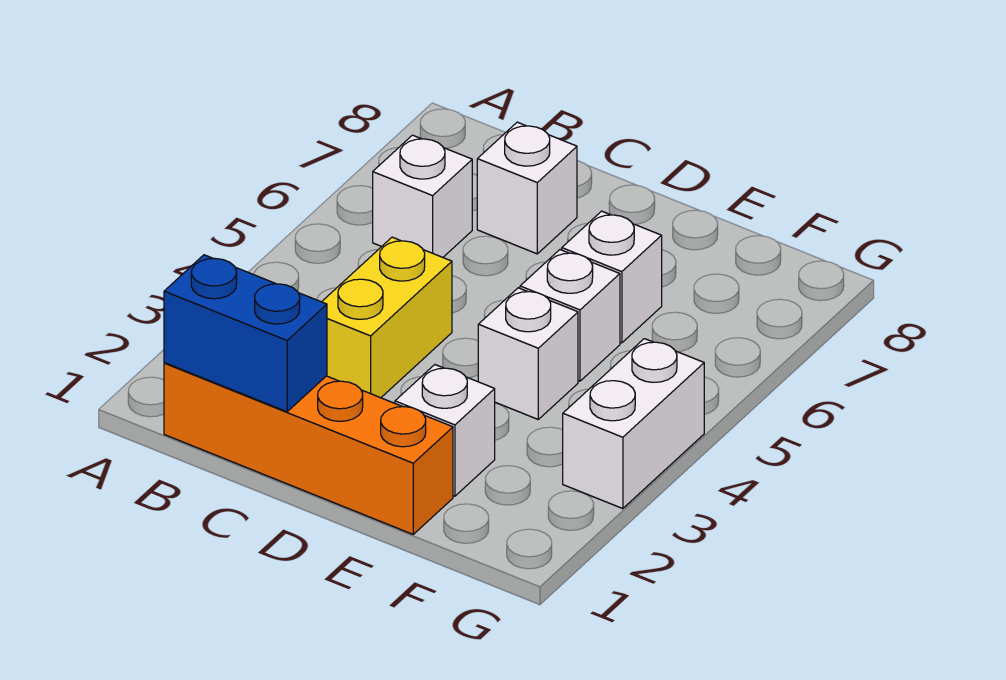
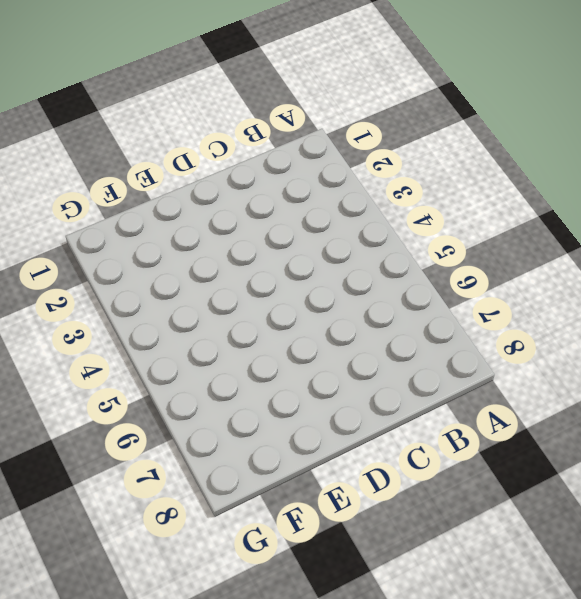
none -> orange brick B1:E1 level 1
none -> white brick B6 level 1

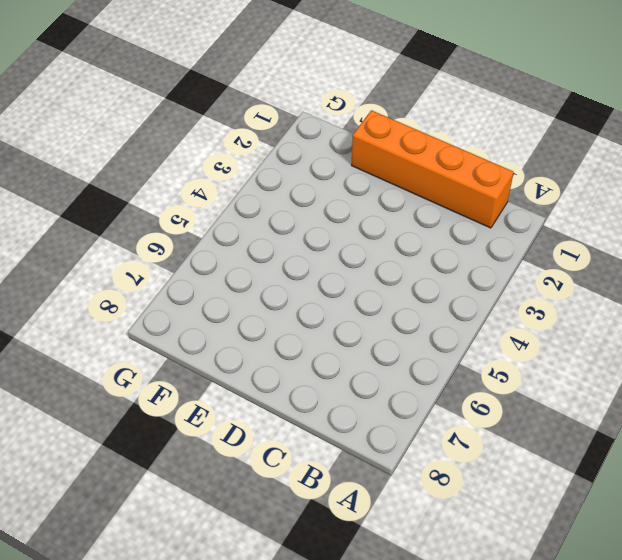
none -> white brick B6 level 1
none -> yellow brick C3:C4 level 1

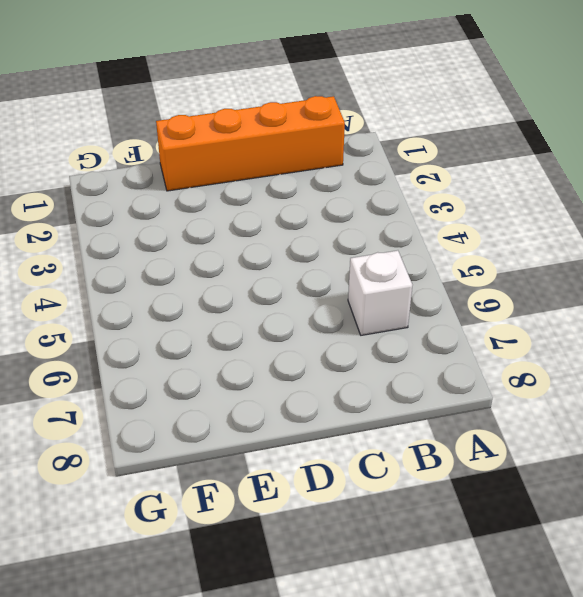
none -> yellow brick C3:C4 level 1
none -> white brick C7 level 1

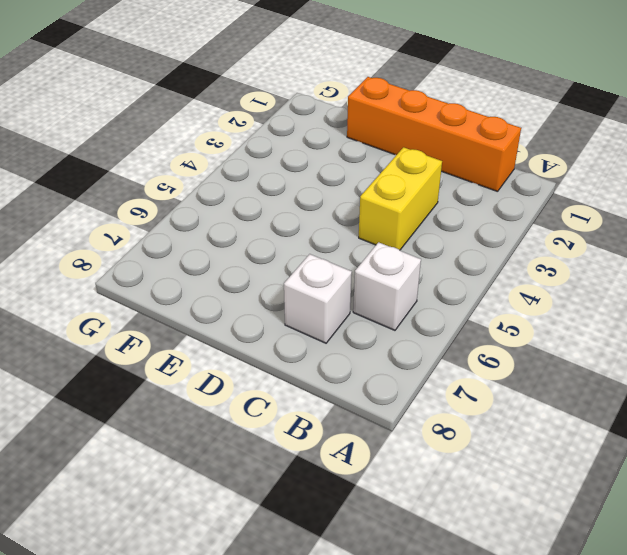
none -> white brick E2 level 1
none -> white brick E4 level 1

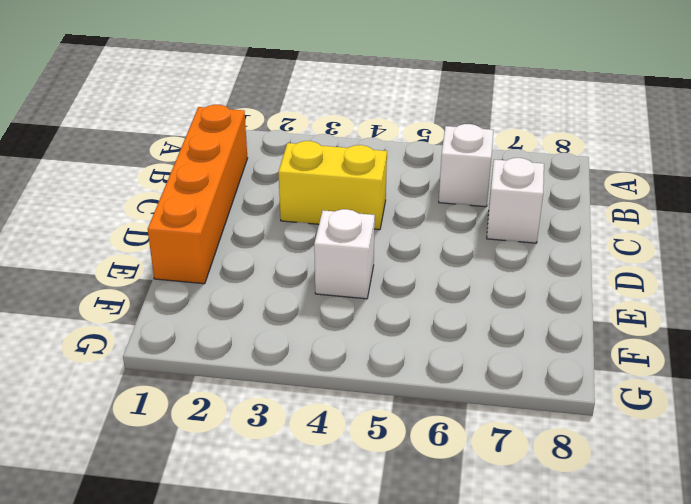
none -> white brick E2 level 1
none -> white brick E5 level 1

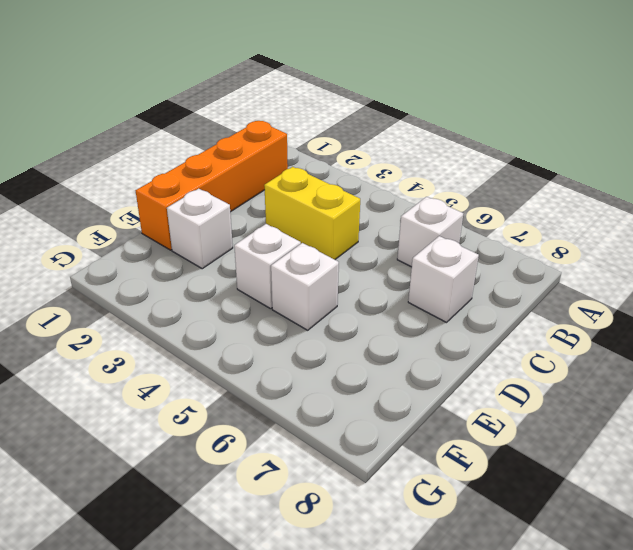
none -> white brick E6 level 1
none -> white brick G3:G4 level 1

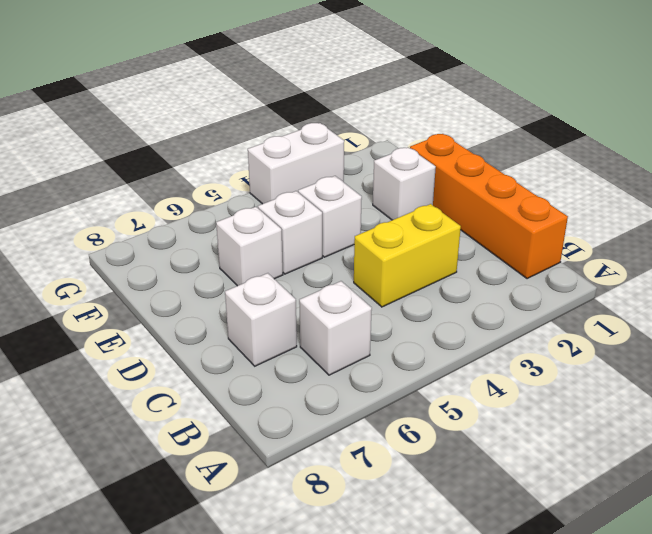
none -> blue brick B1:C1 level 2

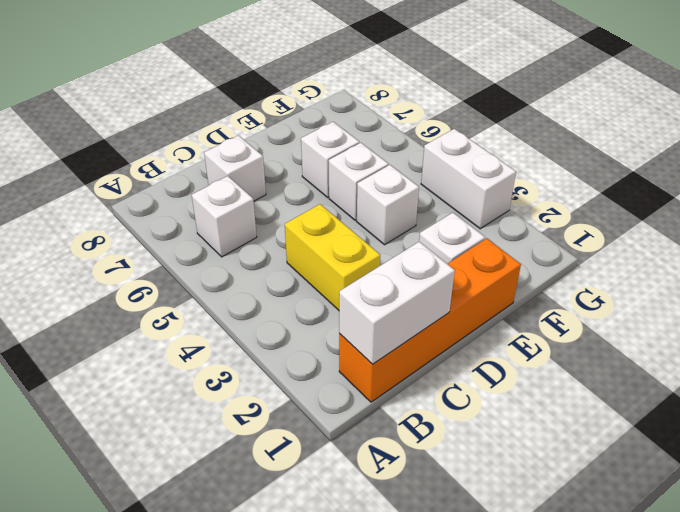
white brick B1:C1 level 2 -> blue brick B1:C1 level 2

